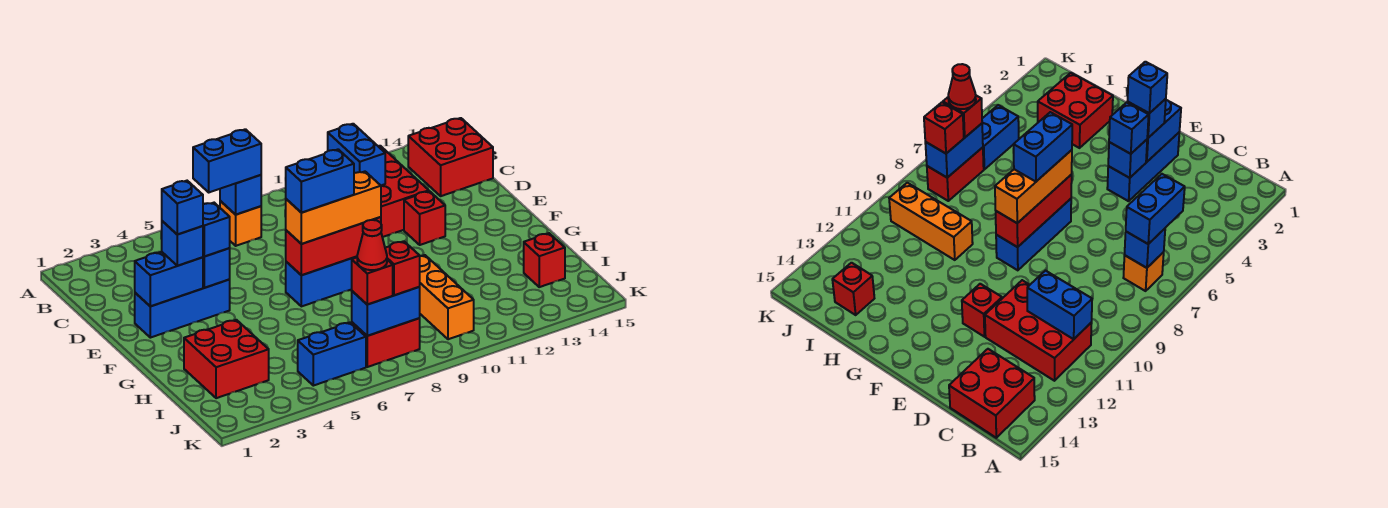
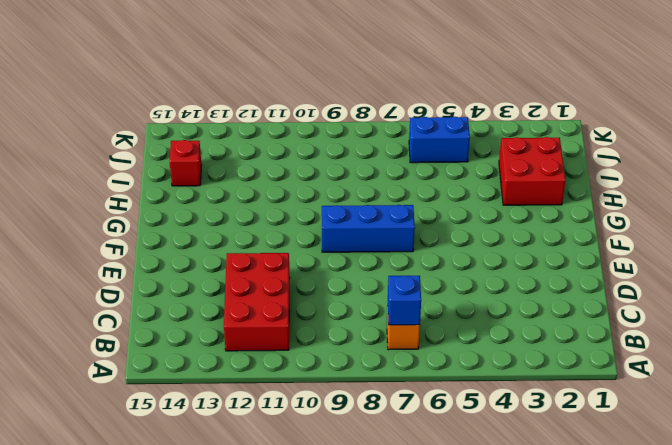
none -> red brick B14:C15 level 1
none -> blue brick E2:E4 level 1
none -> red brick E12 level 1

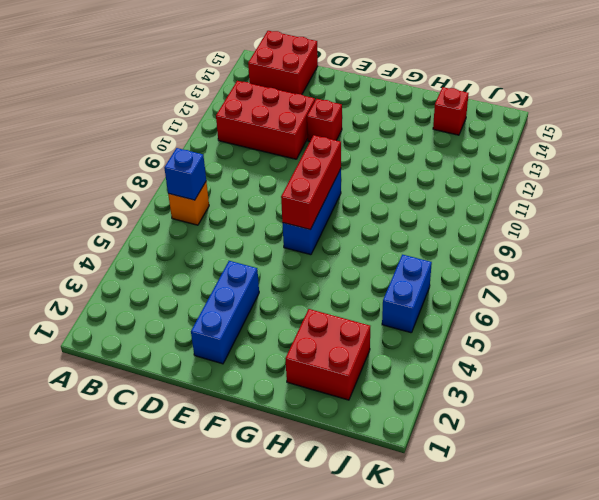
none -> orange brick H10:J10 level 1
none -> red brick J7:J8 level 1
none -> blue brick B11:C11 level 2

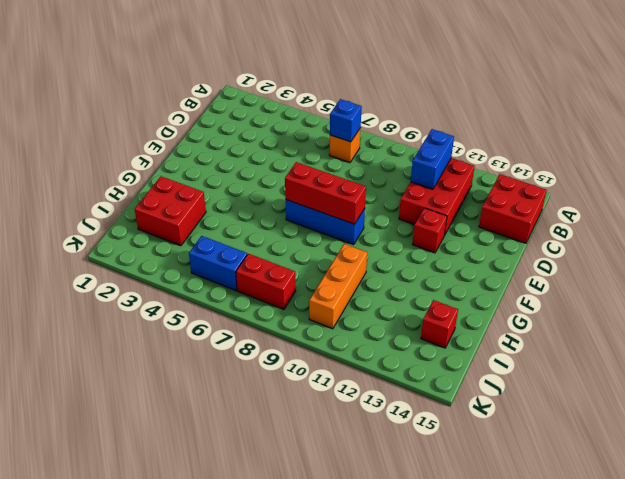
none -> blue brick E2:E4 level 1
none -> blue brick E2:E3 level 2
none -> blue brick E4 level 2

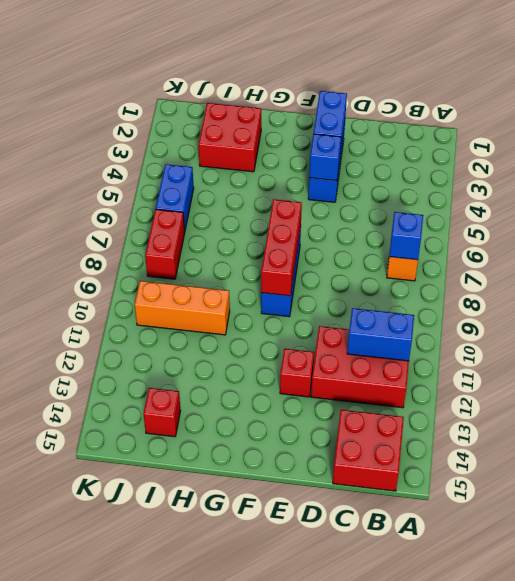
none -> blue brick J7:J8 level 2
none -> blue brick B6:B7 level 3
none -> blue brick E3 level 3

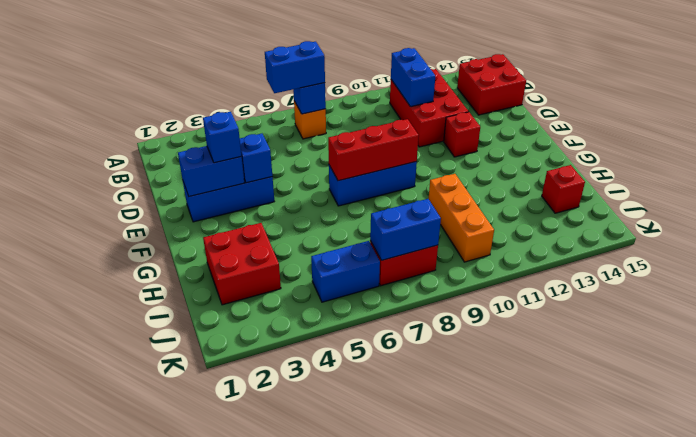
none -> blue brick E4 level 3
none -> orange brick F7:F9 level 3
none -> red brick J7 level 3

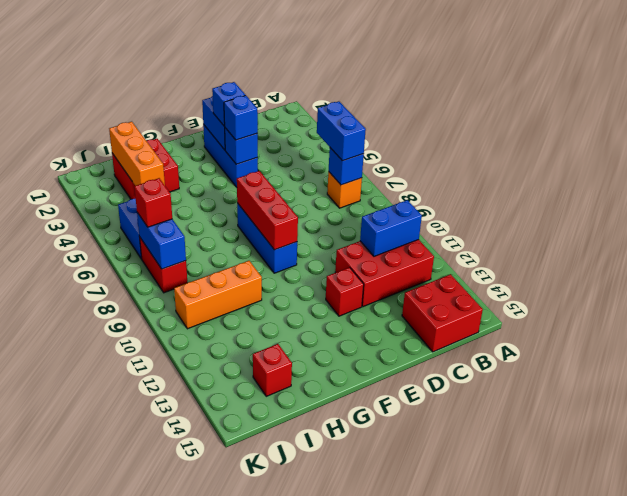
orange brick I2:I4 level 2 -> orange brick F7:F9 level 3
none -> red brick J8 level 3
none -> blue brick E3 level 4
none -> blue brick F7:F8 level 4

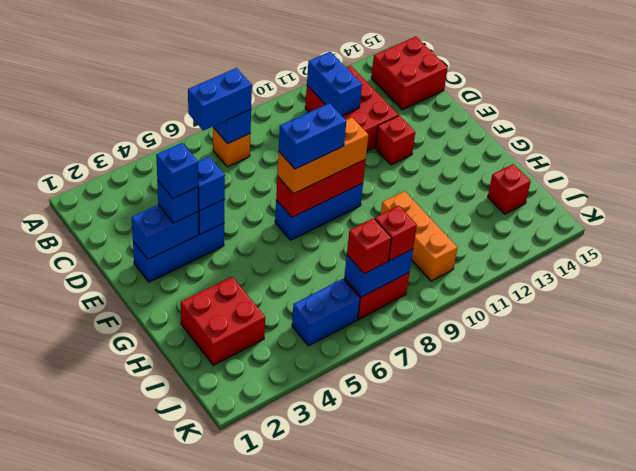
none -> red cone J7 level 4

